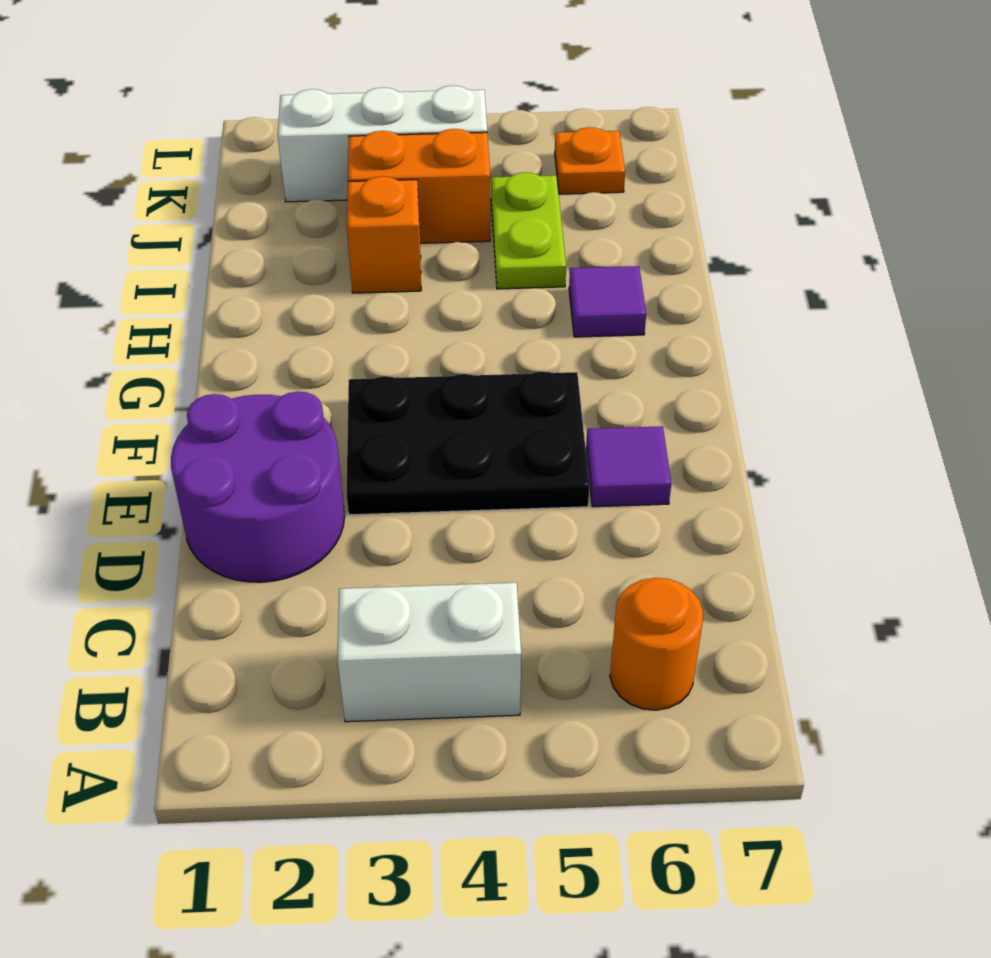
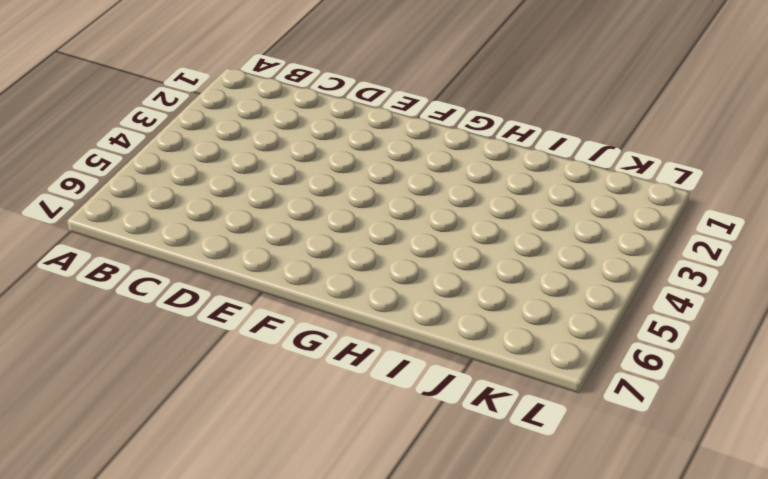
none -> white brick B3:B4 level 1
none -> orange round brick B6 level 1

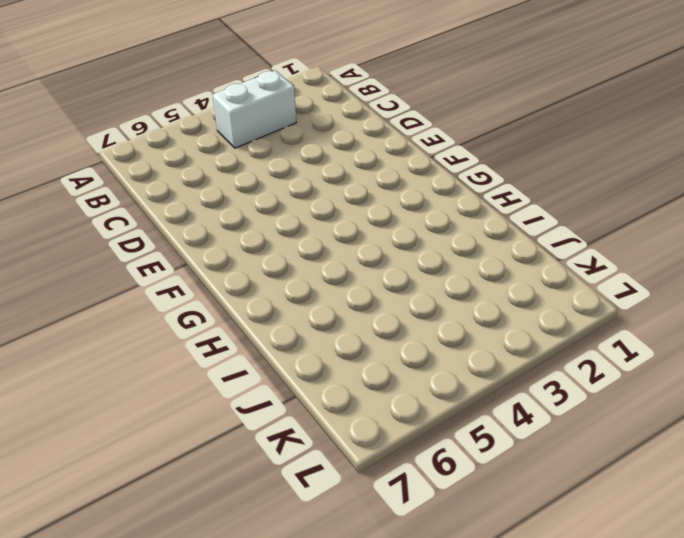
none -> orange round brick B6 level 1
none -> purple round brick D1:E2 level 1

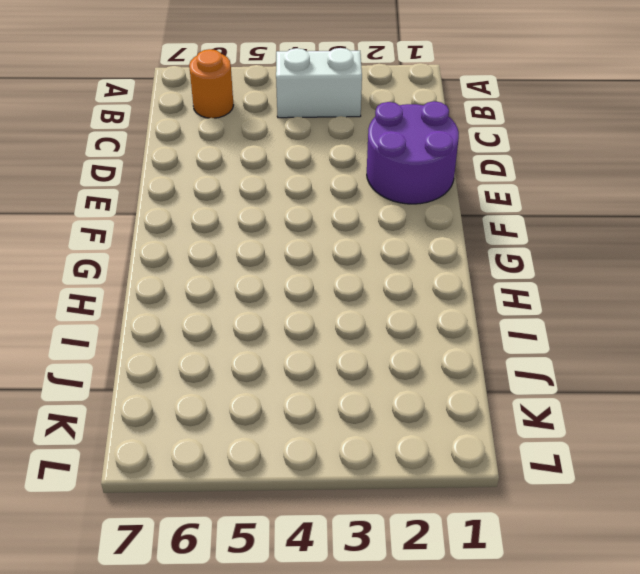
none -> black plate E3:F5 level 1
none -> purple tile E6 level 1

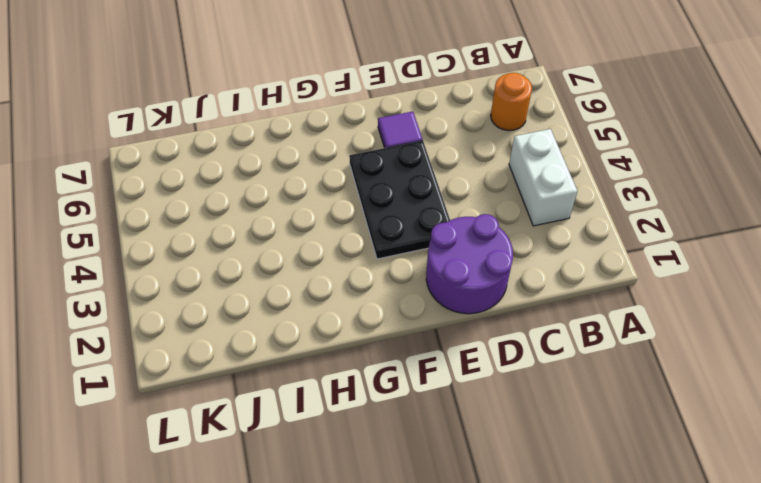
none -> purple tile H6 level 1
none -> orange brick I3 level 1

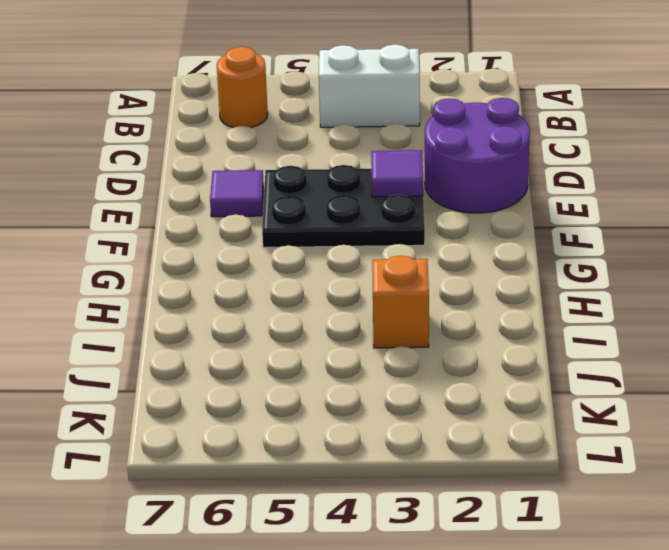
purple tile E3 level 2 -> purple tile H6 level 1
none -> lime plate I5:J5 level 1
none -> orange brick J3:J4 level 1

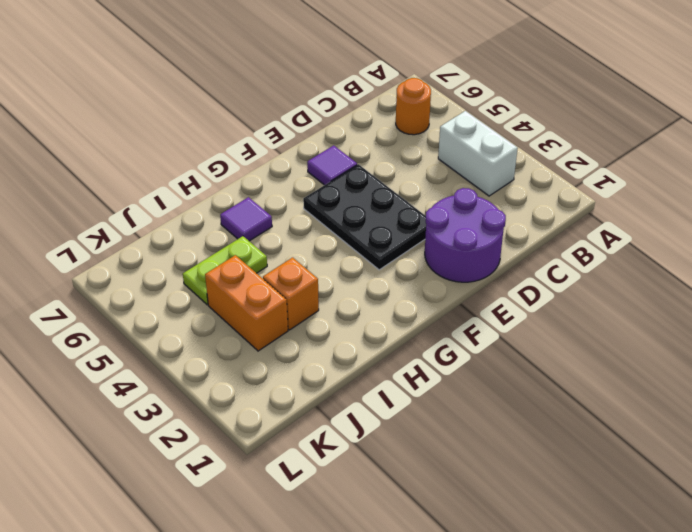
none -> white brick K2:K4 level 1
none -> orange plate K6 level 1

